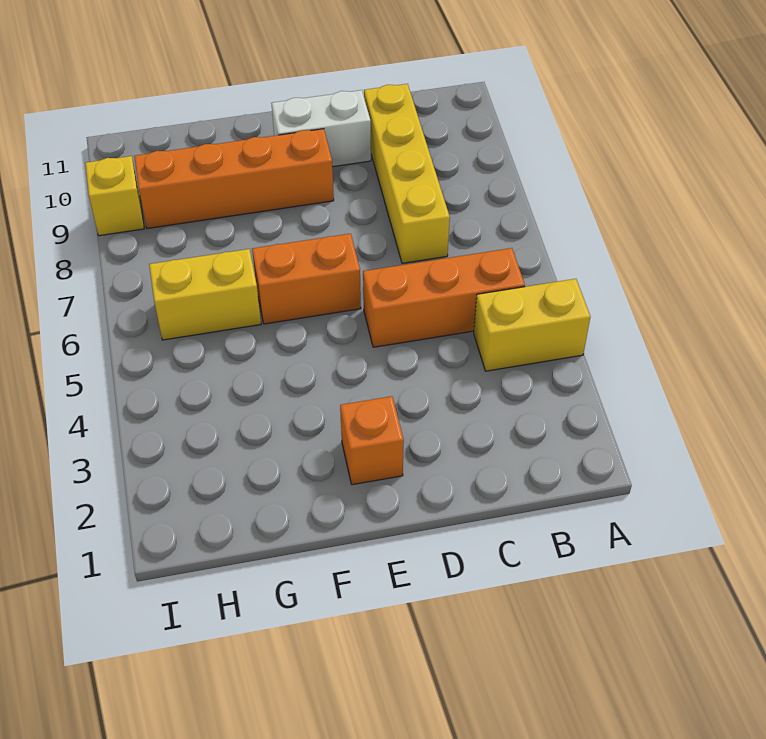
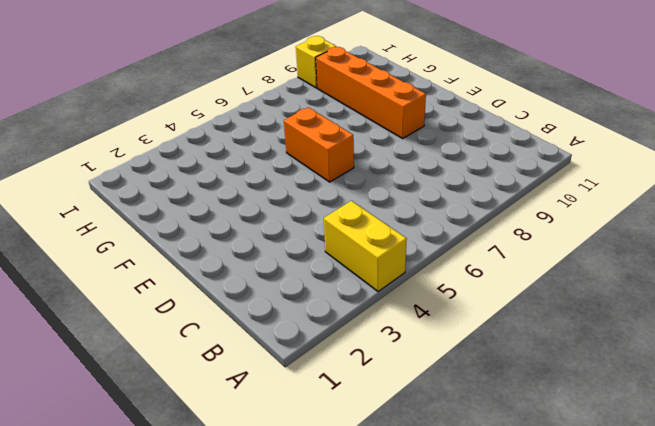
none -> orange brick B5:D5 level 1
none -> yellow brick C7:C10 level 1

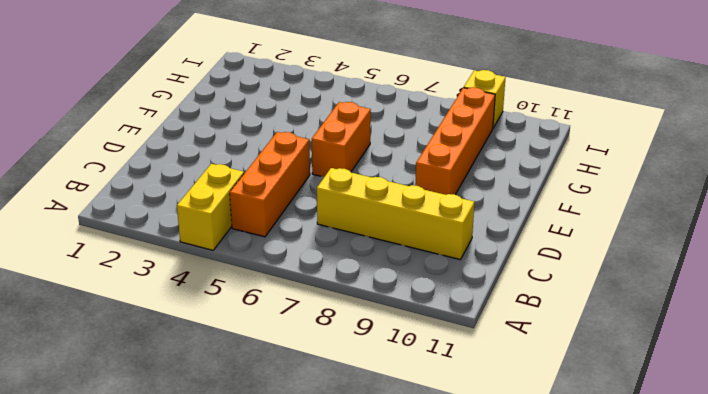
none -> white brick D10:E10 level 1
none -> orange brick E2 level 1

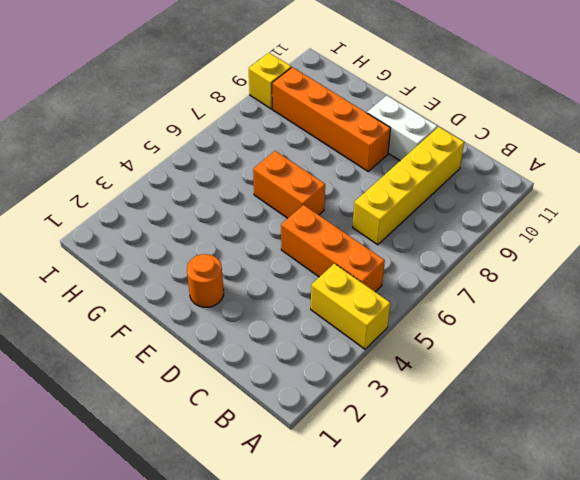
orange round brick E2 level 1 -> orange brick E2 level 1
none -> yellow brick G6:H6 level 1

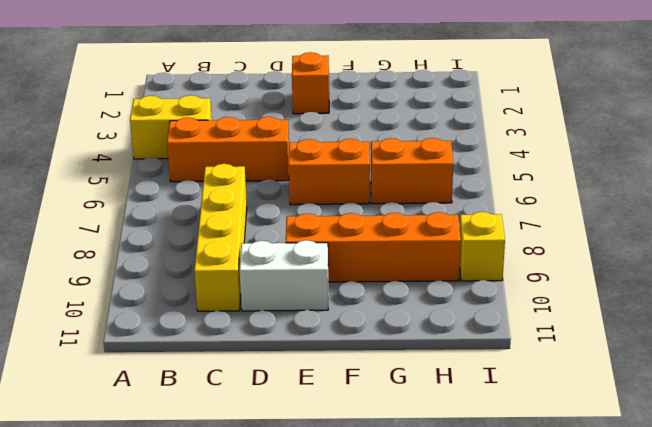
orange brick G6:H6 level 1 -> yellow brick G6:H6 level 1

